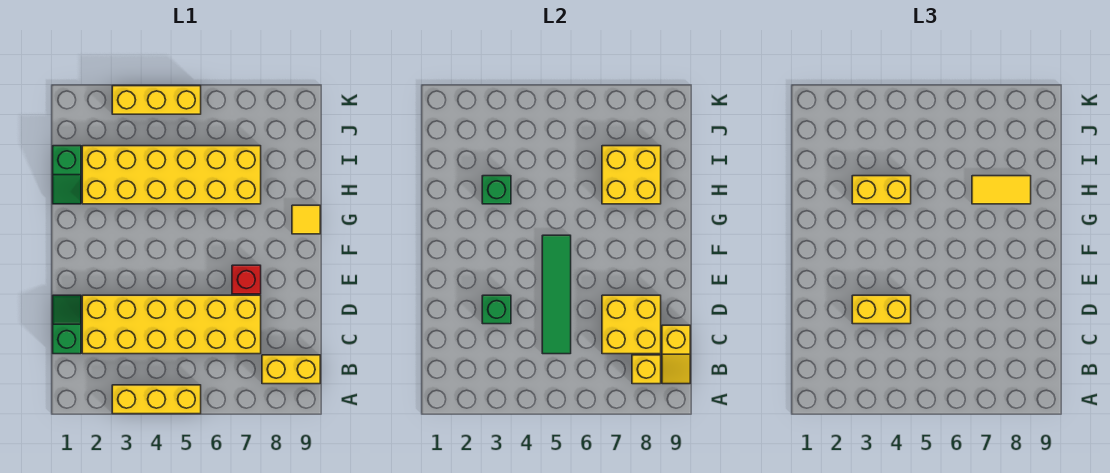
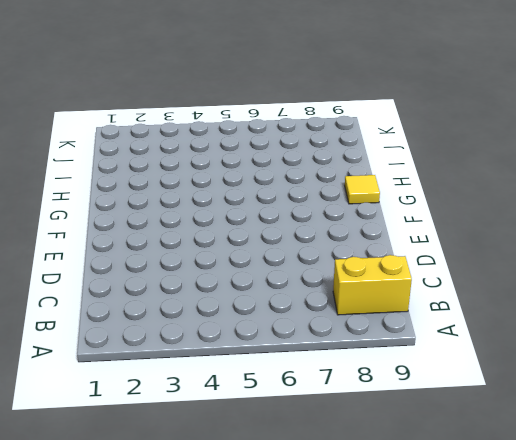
none -> yellow brick A3:A5 level 1
none -> green slope C1:D1 level 1 top C
none -> yellow brick C2:D7 level 1

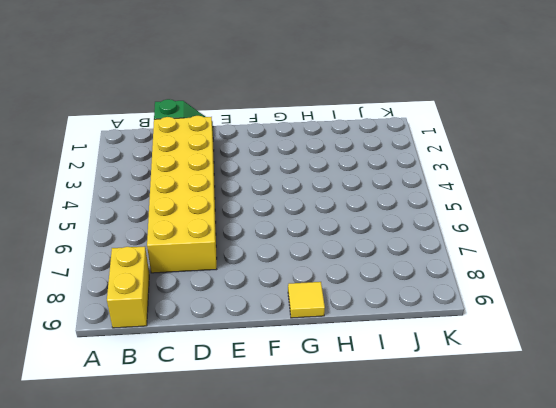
none -> yellow brick A3:A5 level 1
none -> red brick E7 level 1
none -> green slope H1:I1 level 1 top I

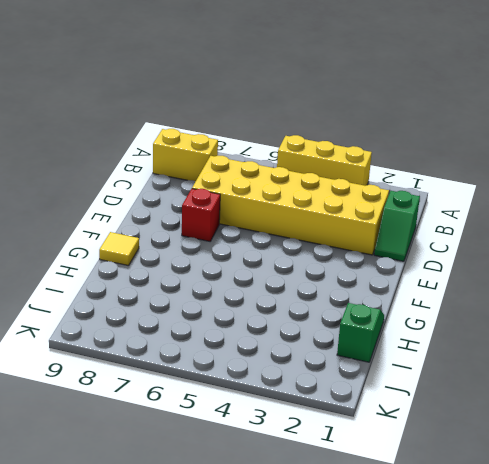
none -> yellow brick H2:I7 level 1
none -> yellow brick K3:K5 level 1
none -> yellow brick B8 level 2

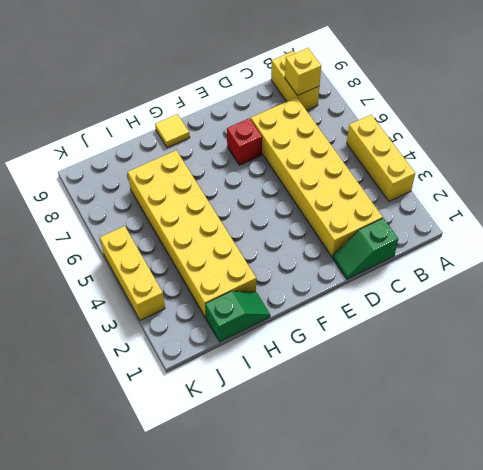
none -> yellow slope B9:C9 level 2 top C
none -> green tile C5:F5 level 2
none -> yellow brick C7:D8 level 2

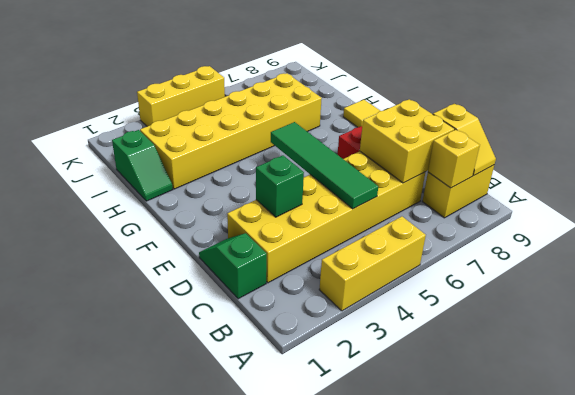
none -> green brick H3 level 2
none -> yellow brick H7:I8 level 2
none -> yellow brick D3:D4 level 3

